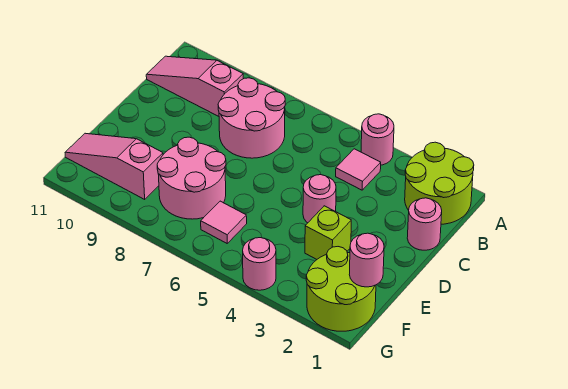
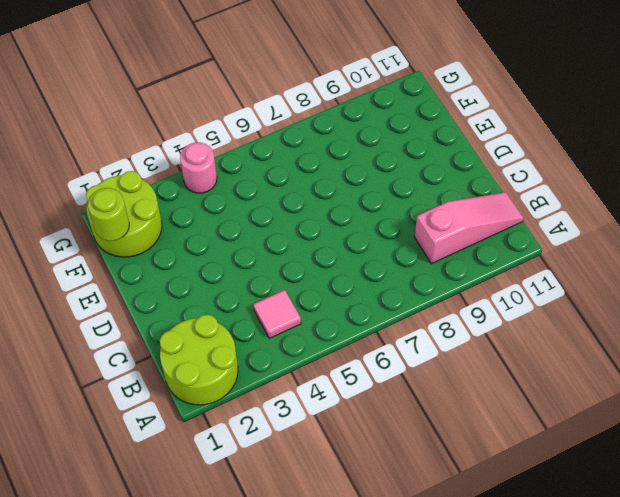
lime round brick F1 level 2 -> pink round brick F1 level 2
none -> pink round brick A4 level 1
none -> pink round brick B7:C8 level 1
none -> pink round brick C1 level 1

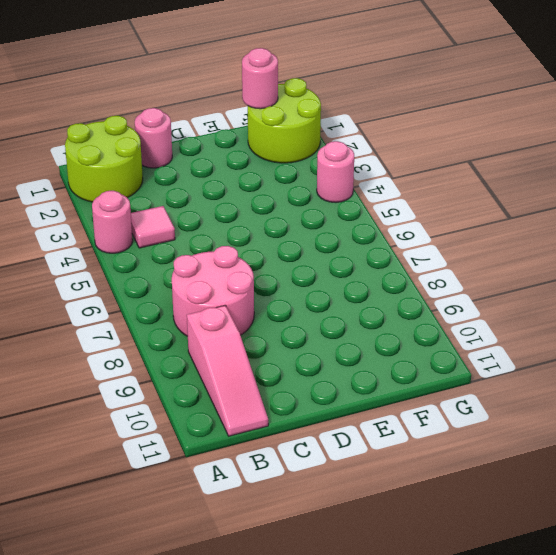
none -> pink round brick D4 level 1
none -> lime brick E3 level 1
none -> pink round brick E7:F8 level 1

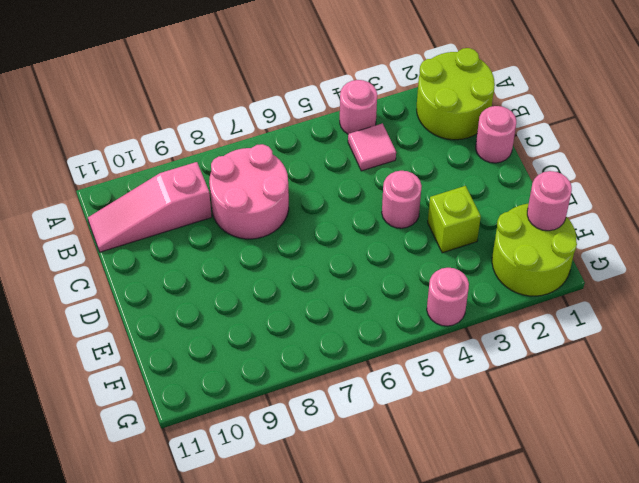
none -> pink round brick E7:F8 level 1
none -> pink tile F6 level 1
none -> pink slope F9:F11 level 1 top 9

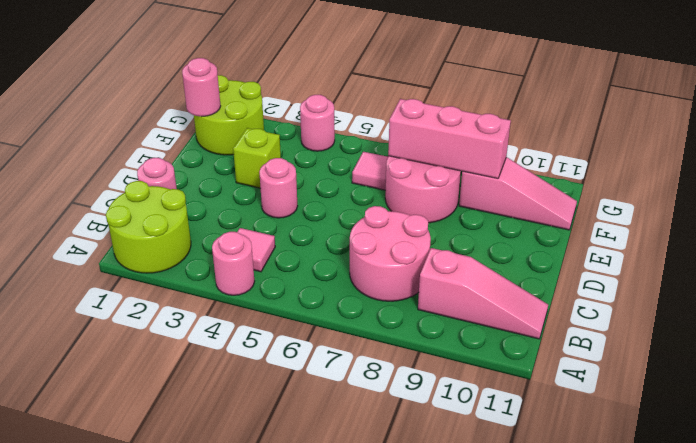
pink brick F7:F9 level 2 -> none

